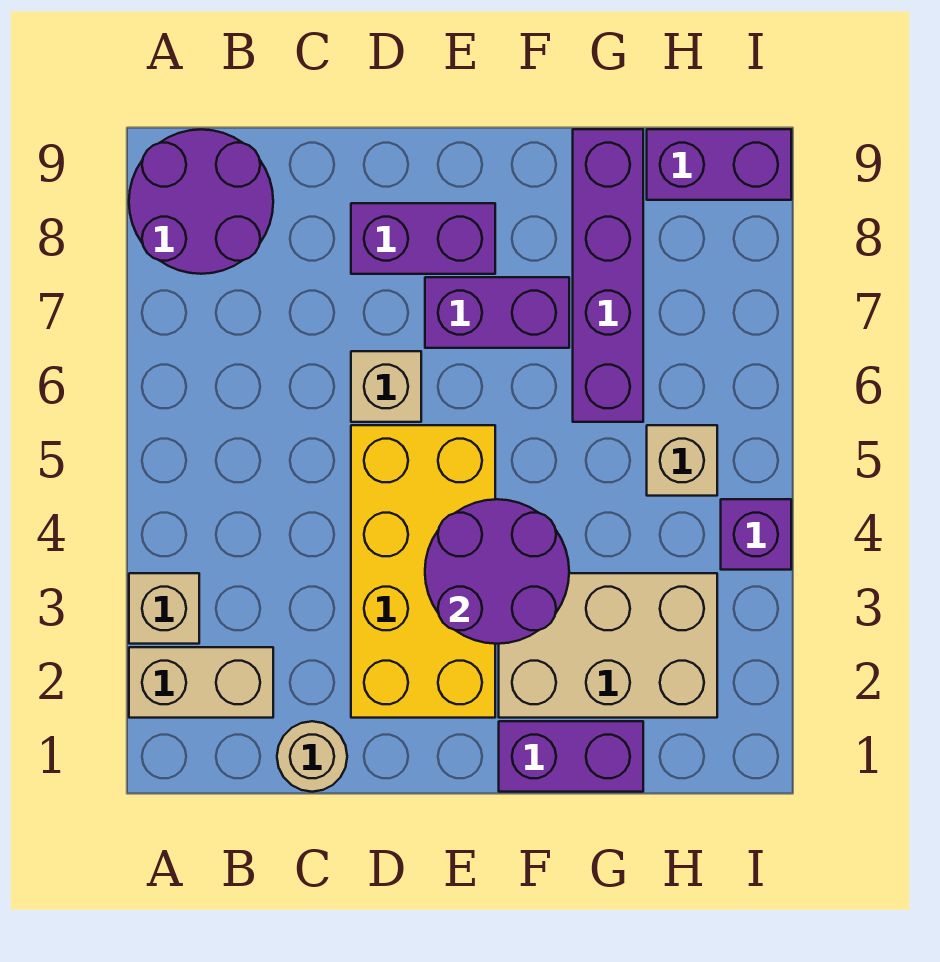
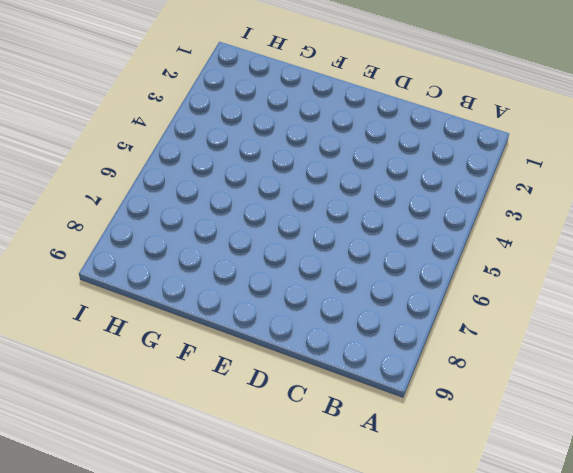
none -> tan brick A2:B2 level 1
none -> tan brick A3 level 1
none -> purple round brick A8:B9 level 1

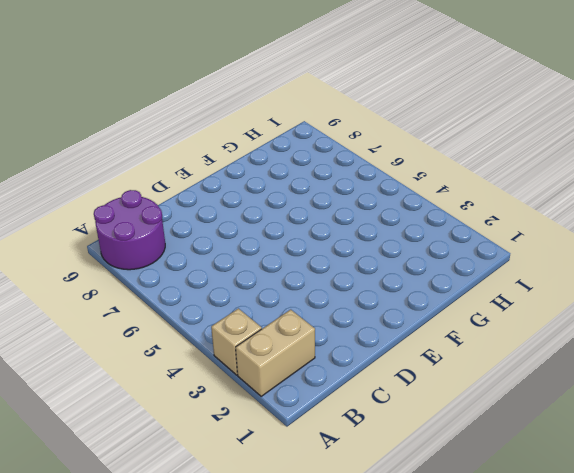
none -> tan round brick C1 level 1
none -> yellow brick D2:E5 level 1
none -> tan brick D6 level 1

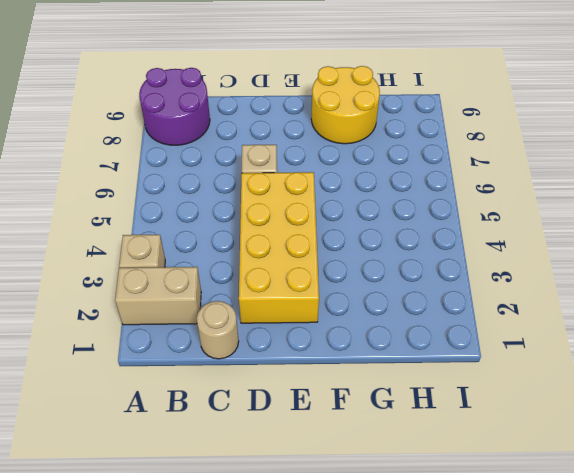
yellow round brick F8:G9 level 1 -> purple brick G6:G9 level 1
none -> purple brick D8:E8 level 1
none -> purple brick E7:F7 level 1
none -> purple brick F1:G1 level 1

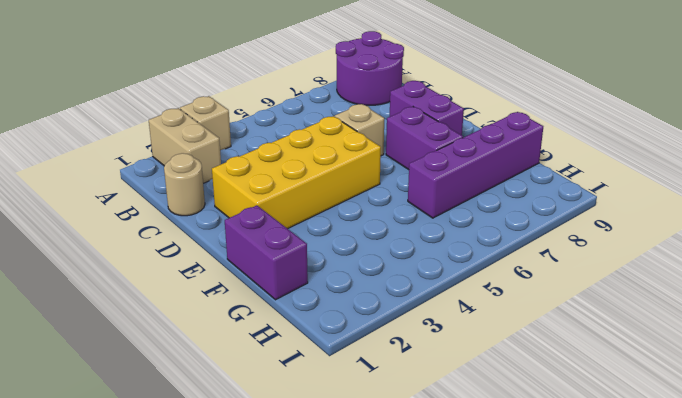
none -> tan brick F2:H3 level 1
none -> tan brick H5 level 1
none -> purple brick H9:I9 level 1

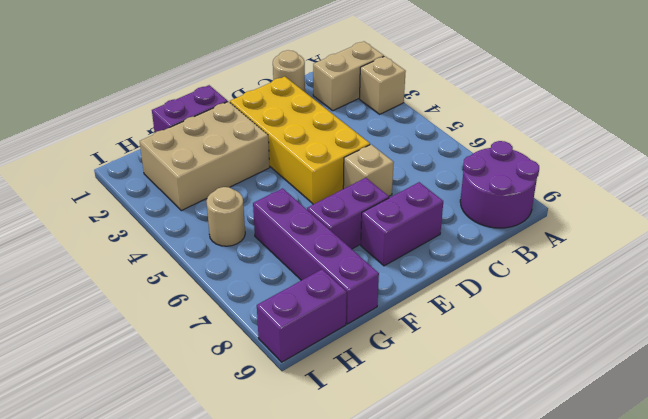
tan round brick H5 level 1 -> tan brick H5 level 1
none -> purple brick I4 level 1
none -> purple round brick E3:F4 level 2

